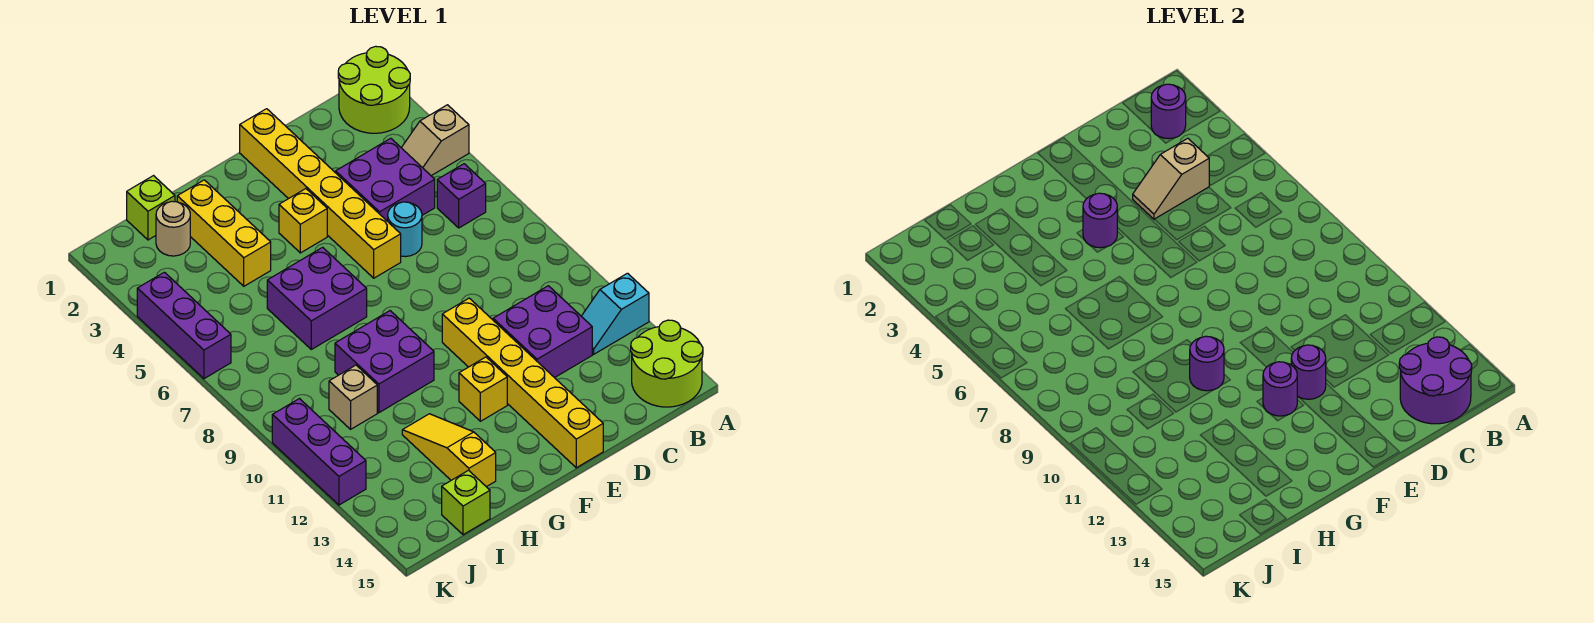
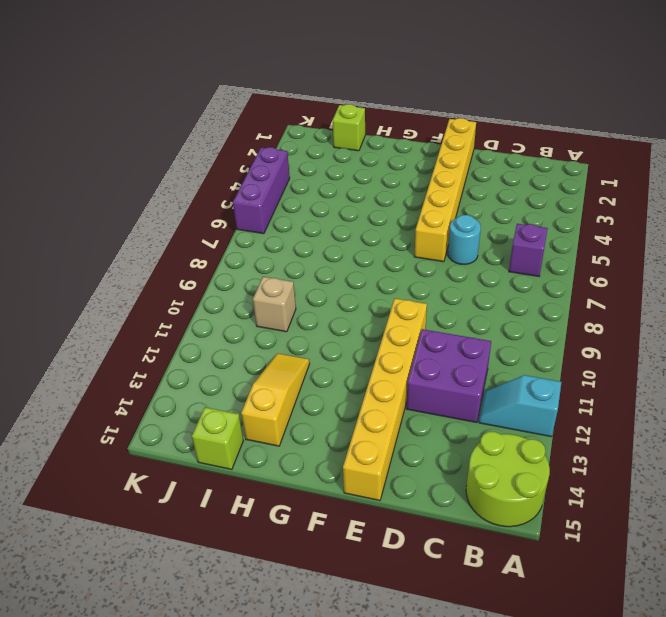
none -> lime round brick A1:B2 level 1
none -> tan slope A4:B4 level 1 top A
none -> purple brick C4:D5 level 1

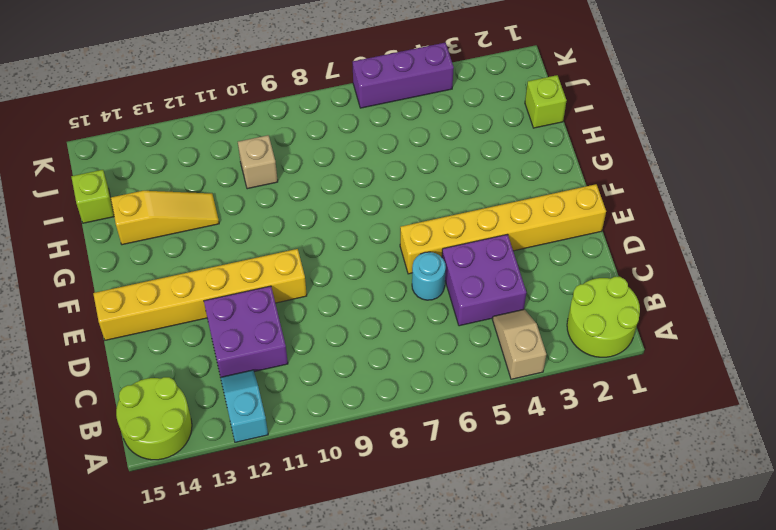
none -> purple brick B6 level 1
none -> yellow brick F4 level 1
none -> yellow brick F12 level 1

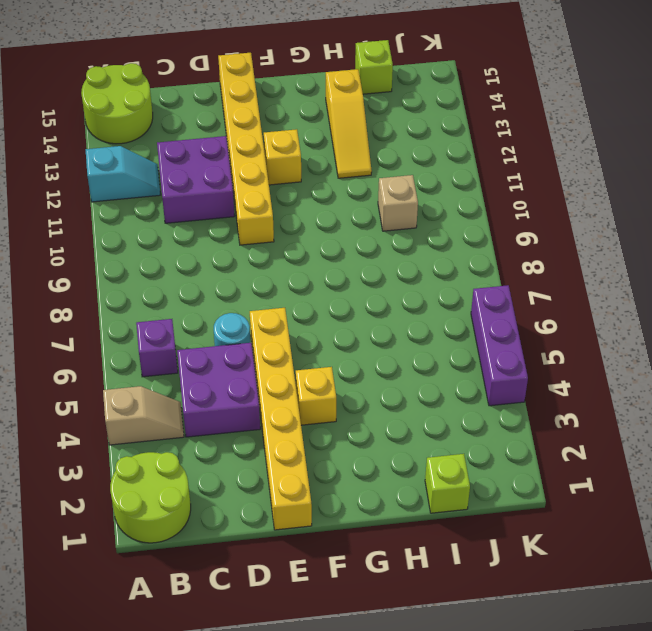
none -> purple brick G6:H7 level 1
none -> purple brick G9:H10 level 1
none -> yellow brick H2:H4 level 1

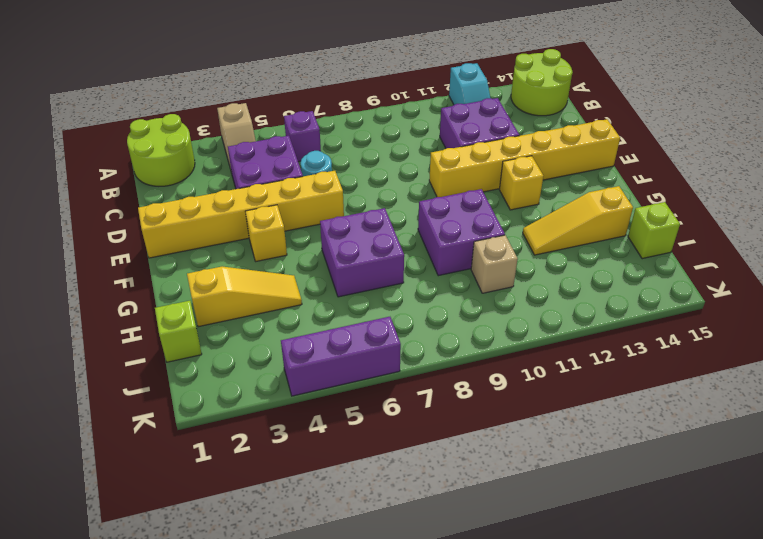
yellow slope H2:H4 level 1 top 2 -> yellow brick H2:H4 level 1
none -> tan round brick I2 level 1
none -> purple brick K10:K12 level 1
none -> purple round brick B2 level 2

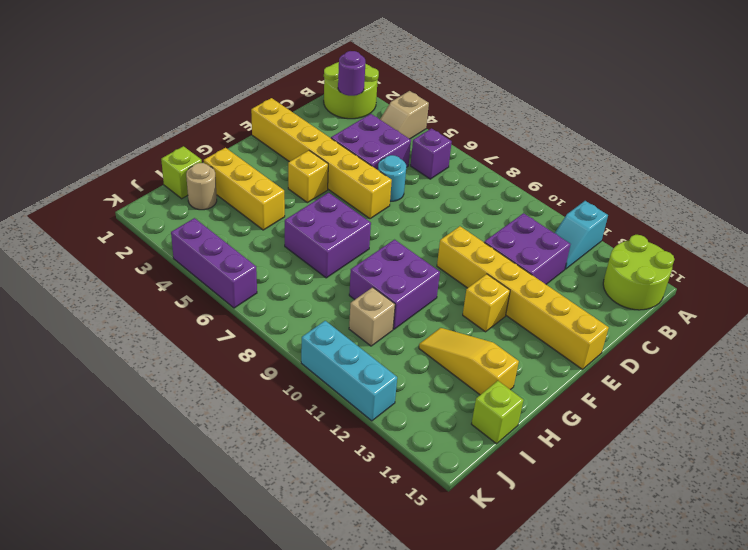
cyan brick K10:K12 level 1 -> purple brick K10:K12 level 1
none -> purple round brick B14:C15 level 2
none -> tan slope C4:D4 level 2 top C
none -> purple round brick E12 level 2

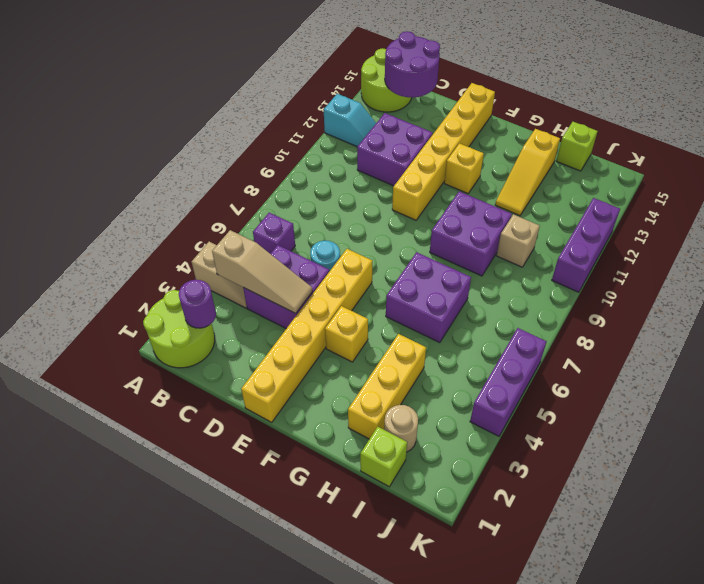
tan slope B4:D4 level 2 top B -> tan slope C4:D4 level 2 top C
none -> purple round brick E12 level 2
none -> purple round brick F4 level 2
none -> purple round brick F12 level 2

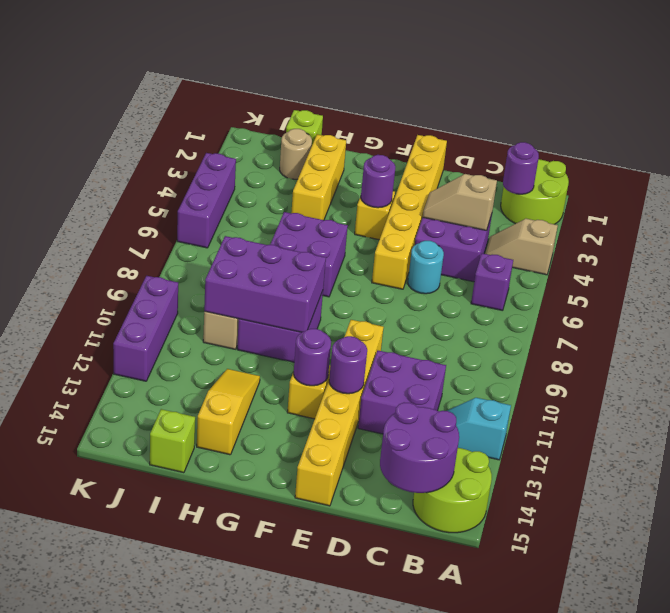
purple brick G9:I10 level 2 -> purple round brick G10 level 2

